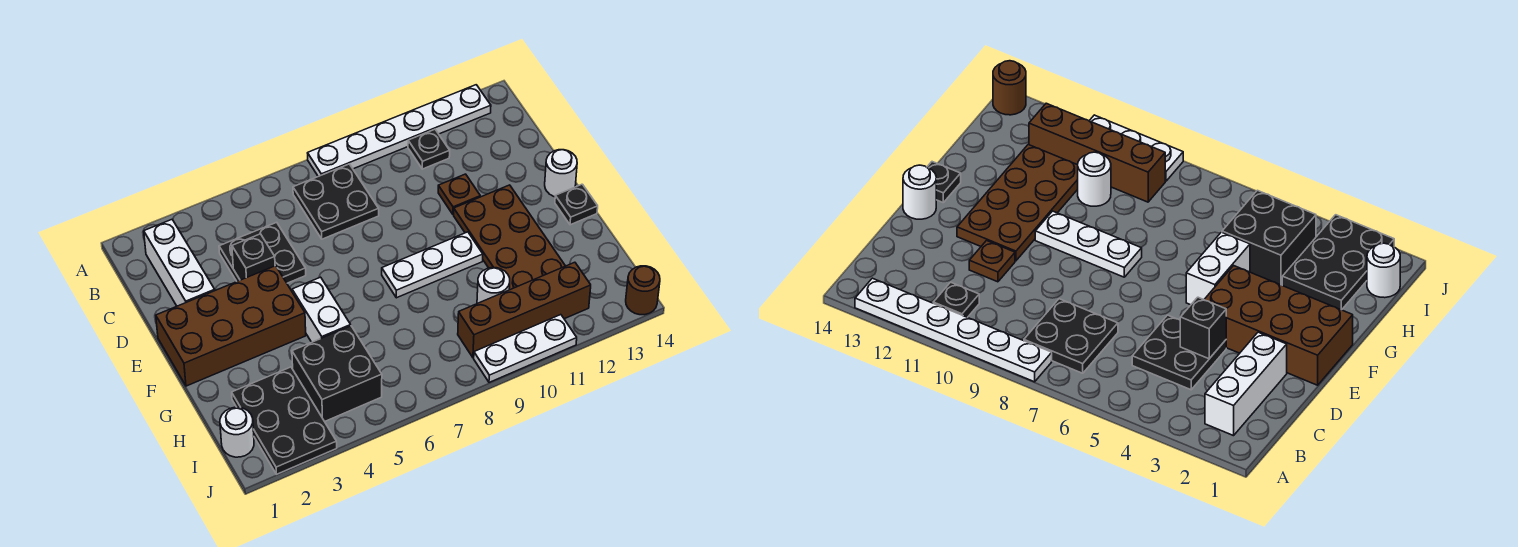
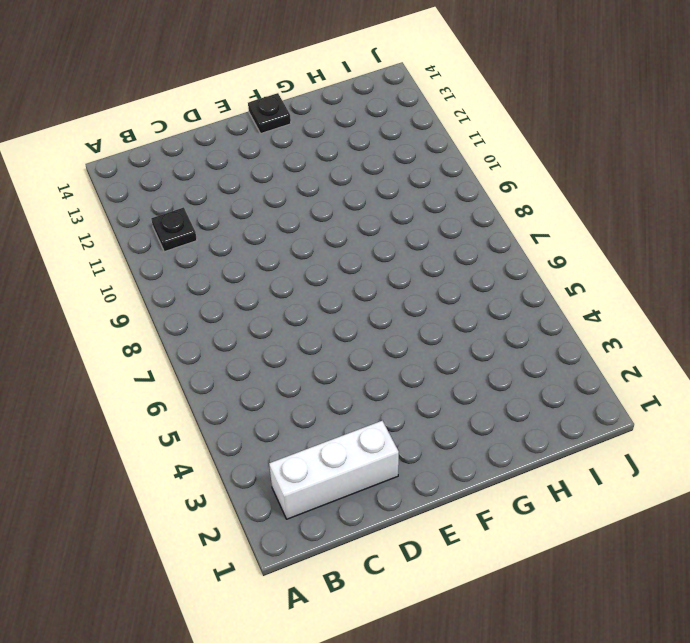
none -> white plate A8:A13 level 1
none -> black plate B7:C8 level 1
none -> black plate C4:D5 level 1

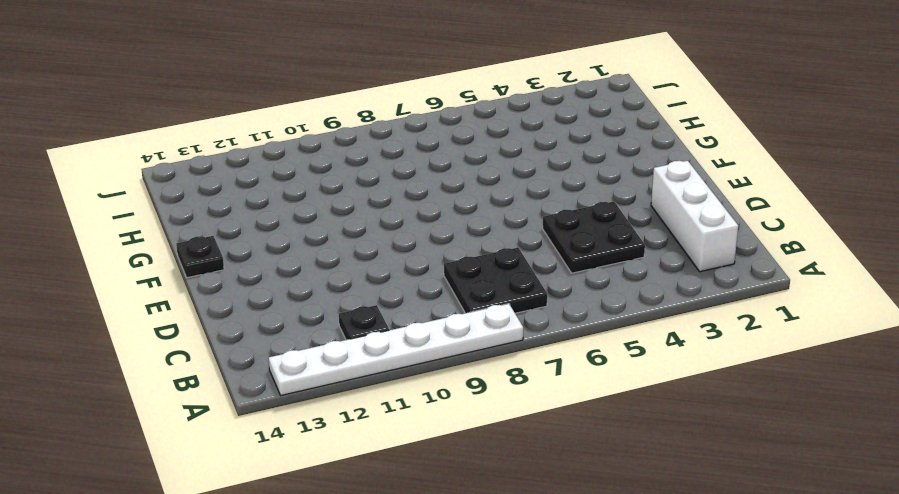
none -> brown plate D11 level 1
none -> brown brick E1:F4 level 1
none -> brown plate E11:H12 level 1

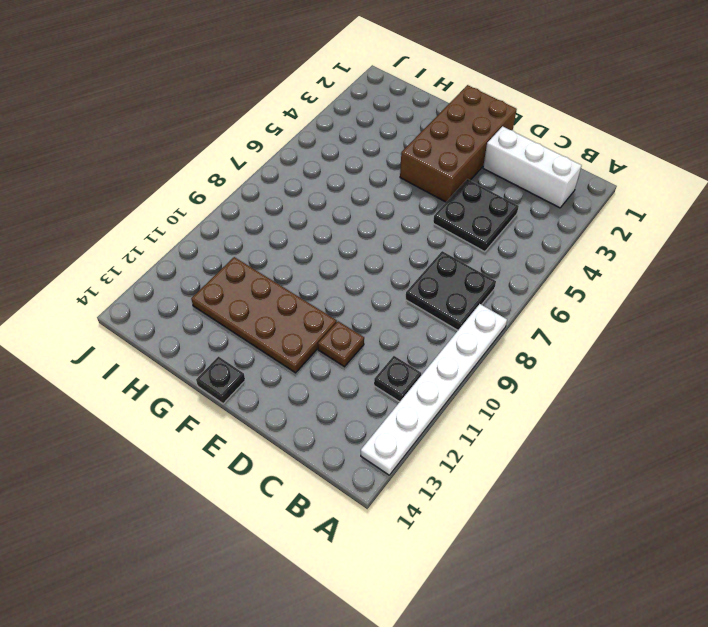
none -> white round brick E14 level 1
none -> white brick F5:G5 level 1
none -> white plate F8:F10 level 1

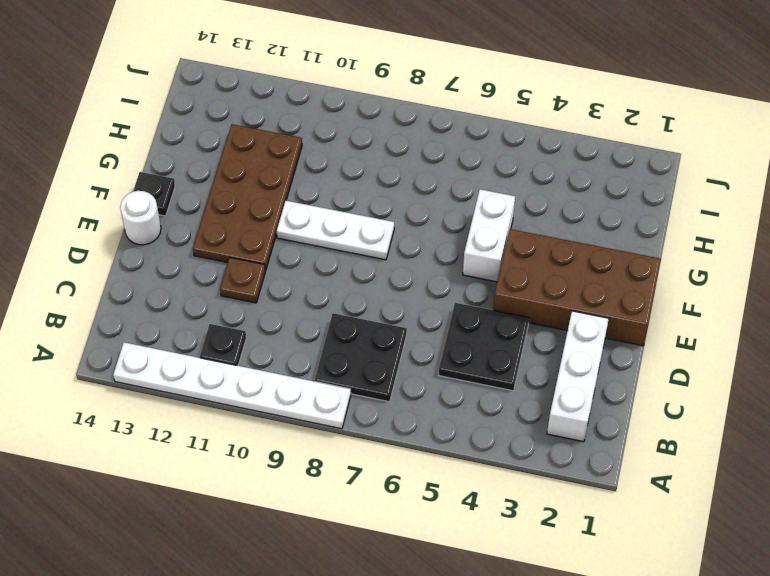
none -> black plate H2:J3 level 1
none -> black brick H4:I5 level 1
none -> white round brick H10 level 1

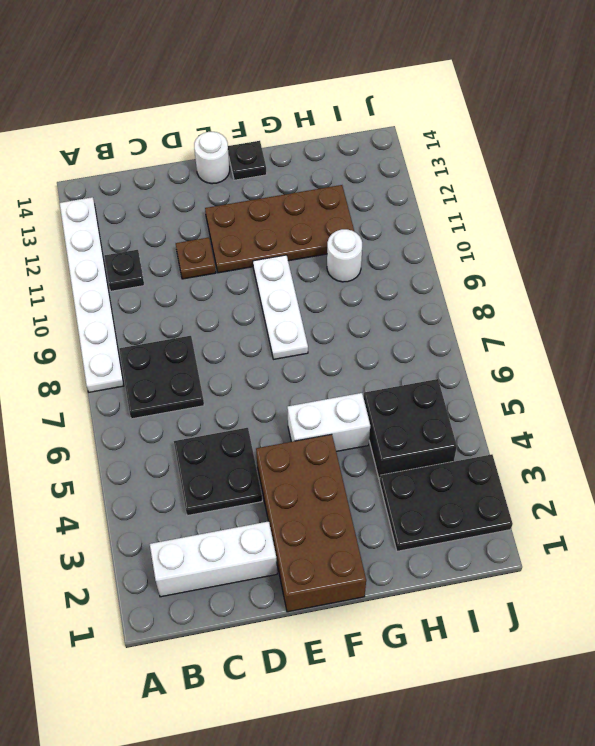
none -> white round brick I1 level 1
none -> brown brick I9:I12 level 1
none -> white plate J9:J11 level 1

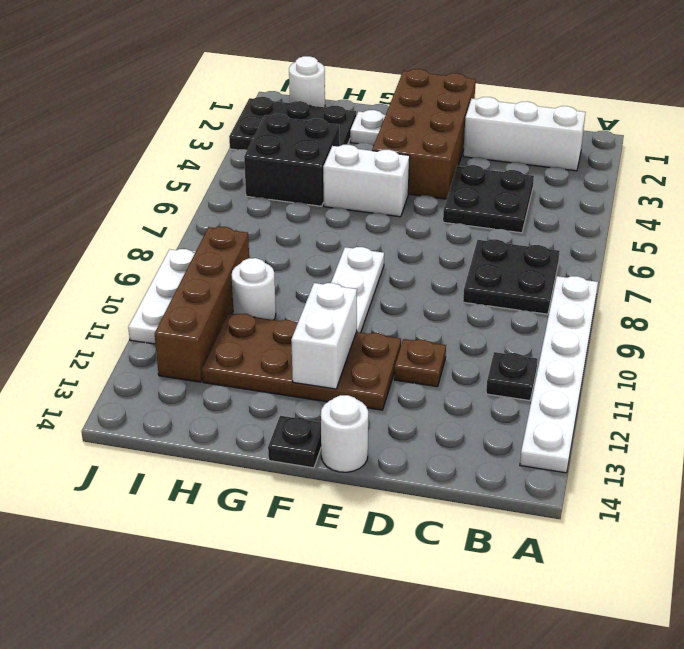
white brick F11:F12 level 2 -> none
white plate G2 level 1 -> none
none -> brown round brick J14 level 1
none -> black brick D4 level 2

